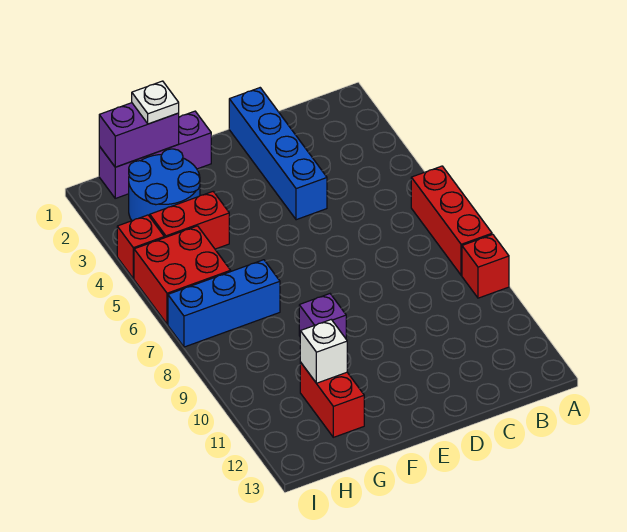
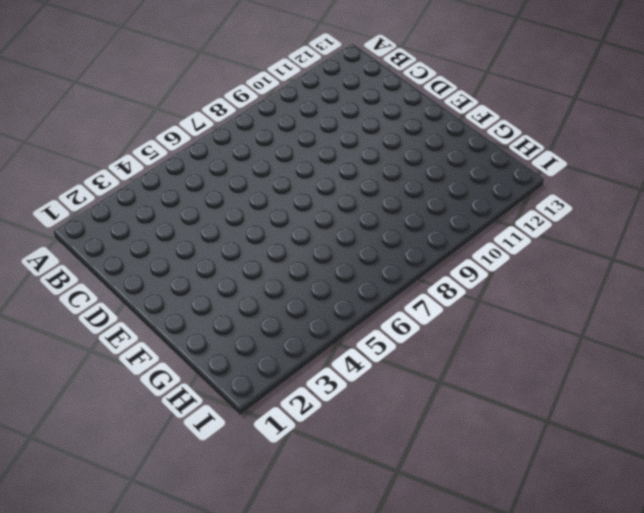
none -> red brick A6:A8 level 1
none -> red brick A9 level 1
none -> blue brick D1:D4 level 1

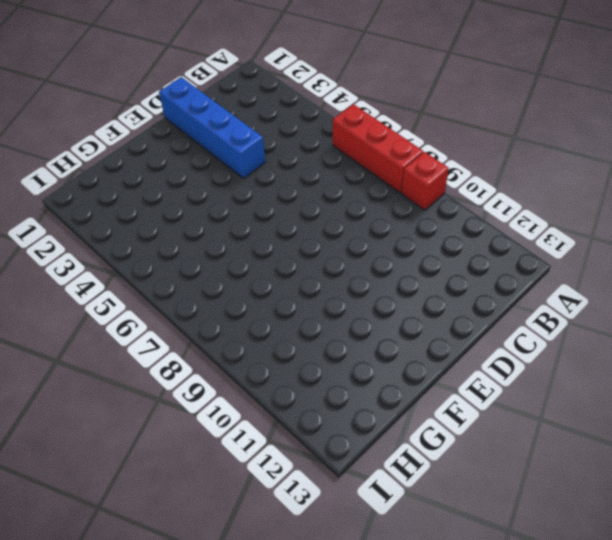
none -> purple brick F1:H1 level 1
none -> purple brick F9 level 1
none -> blue round brick G2:H3 level 1

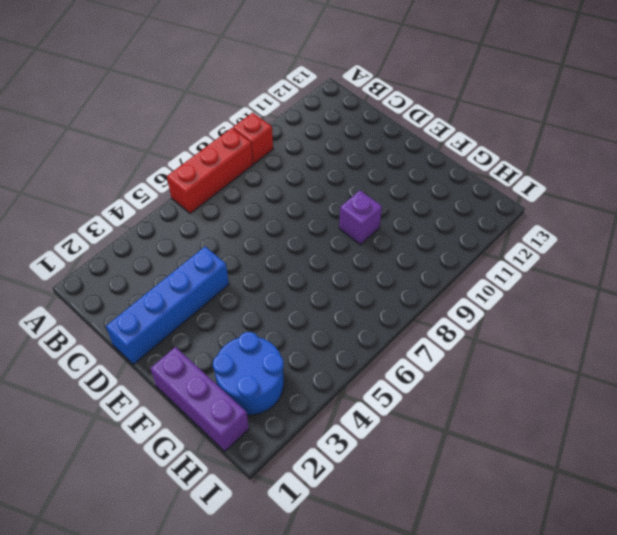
none -> red brick G4:H4 level 1
none -> blue brick G7:I7 level 1
none -> red brick G11:G12 level 1

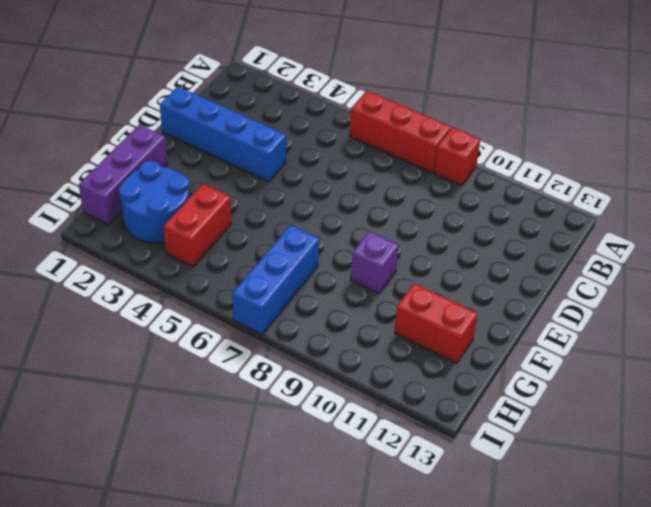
none -> red brick H5:I6 level 1
none -> red brick I4 level 1
none -> purple brick G1:H1 level 2

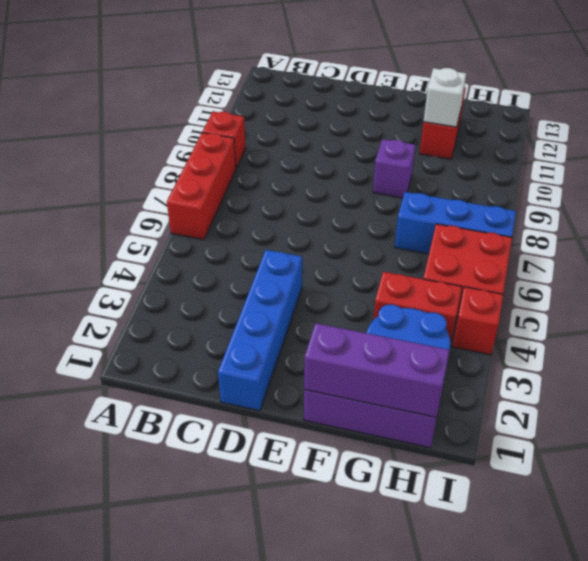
purple brick F1:H1 level 2 -> purple brick G1:H1 level 2
none -> white plate G1 level 3

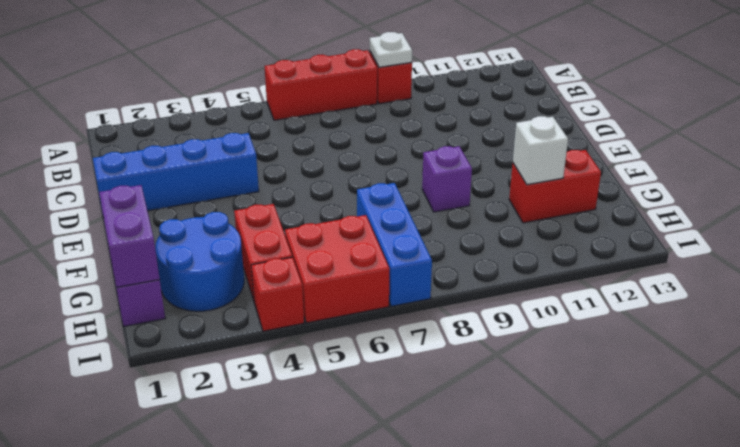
white plate A9 level 2 -> white plate G1 level 3

